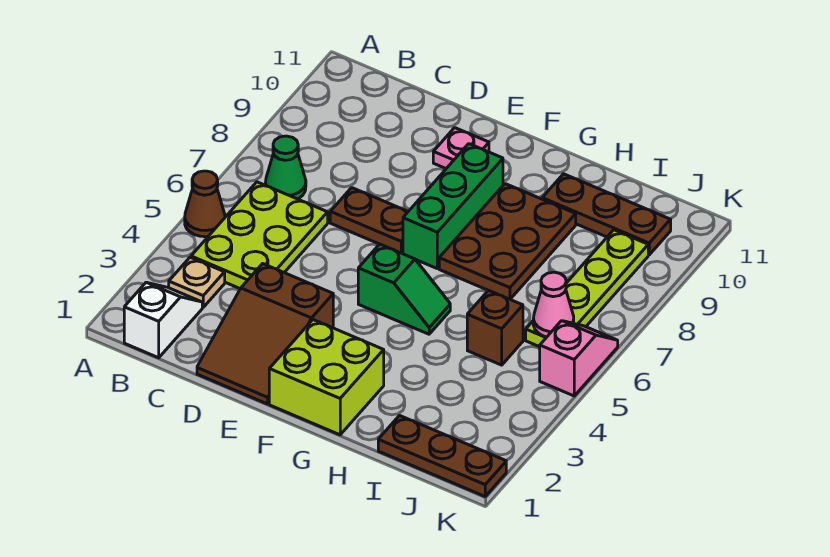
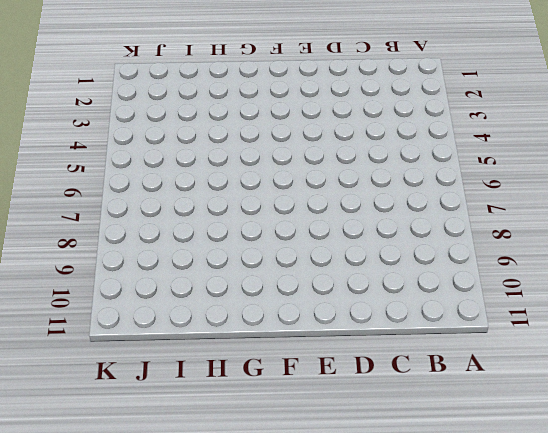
none -> brown cone A5 level 1
none -> white slope B1:B2 level 1 top 1
none -> tan plate B3 level 1

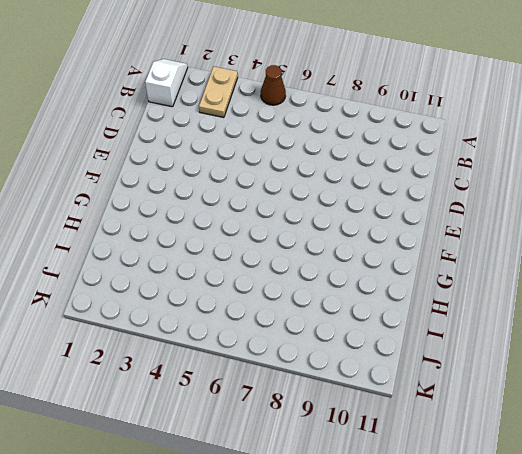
white slope A1:B1 level 1 top B -> white slope B1:B2 level 1 top 1
tan plate A3:B3 level 1 -> tan plate B3 level 1
none -> lime plate B4:C6 level 1
none -> green cone B7 level 1
none -> brown slope D1:E3 level 1 top 3

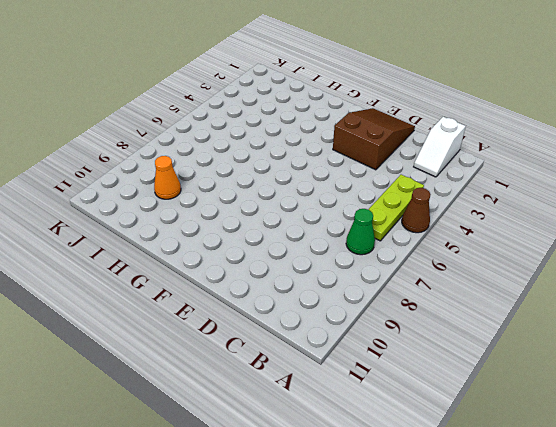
lime plate B4:B6 level 1 -> lime plate B4:C6 level 1
orange cone I9 level 1 -> none
none -> tan plate B3 level 1
none -> brown plate D7:E7 level 1
none -> pink plate E10 level 1

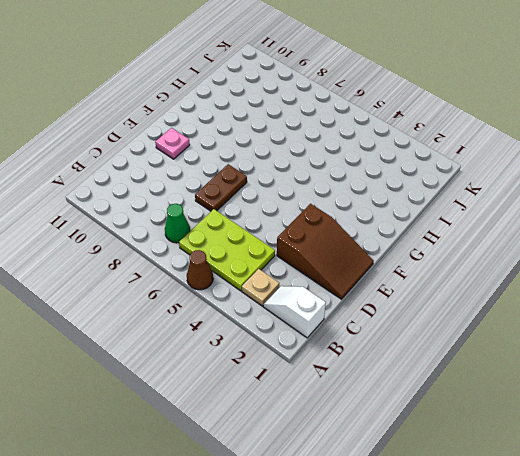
none -> lime brick F1:G2 level 1
none -> green slope F5:G5 level 1 top F
none -> green brick F7:F9 level 1

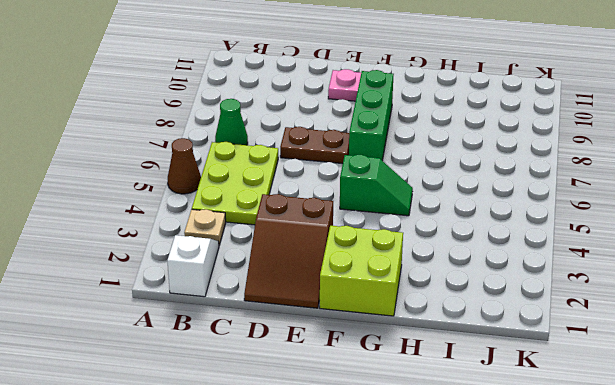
none -> brown plate G7:H9 level 1
none -> brown plate H10:J10 level 1
none -> brown plate I1:K1 level 1

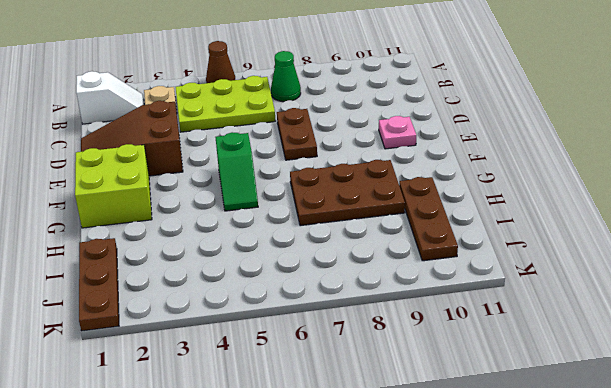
none -> green brick F7:F9 level 1
none -> brown brick I5 level 1
none -> lime plate J6:J9 level 1

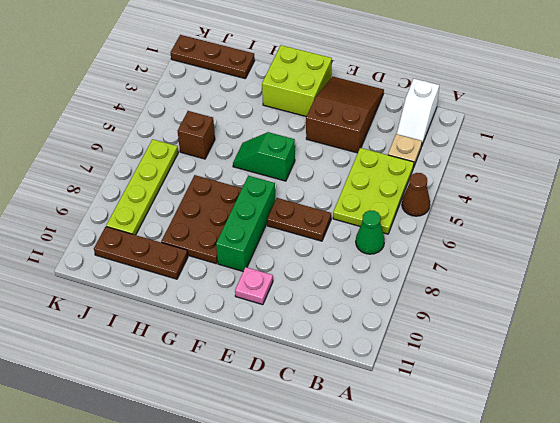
none -> pink slope K5:K6 level 1 top 5
none -> pink cone J6 level 2

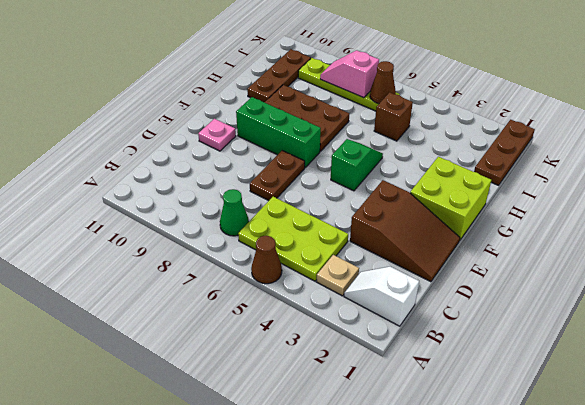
brown cone J6 level 2 -> pink cone J6 level 2
pink slope J7:J8 level 2 top 7 -> pink slope K5:K6 level 1 top 5

